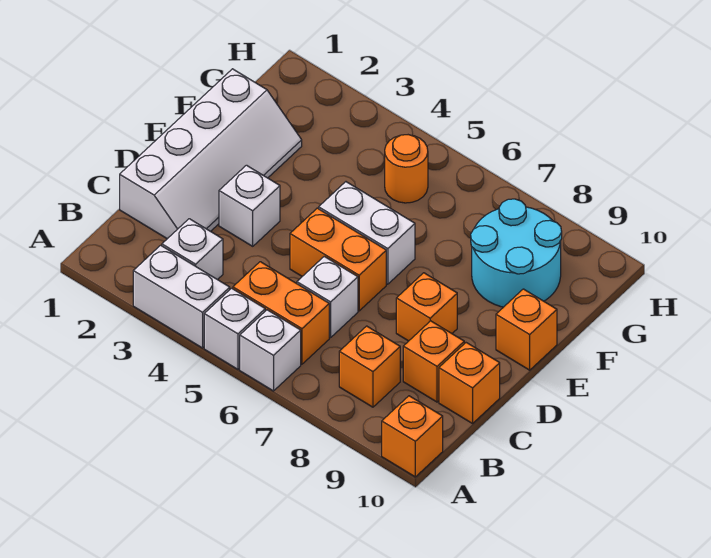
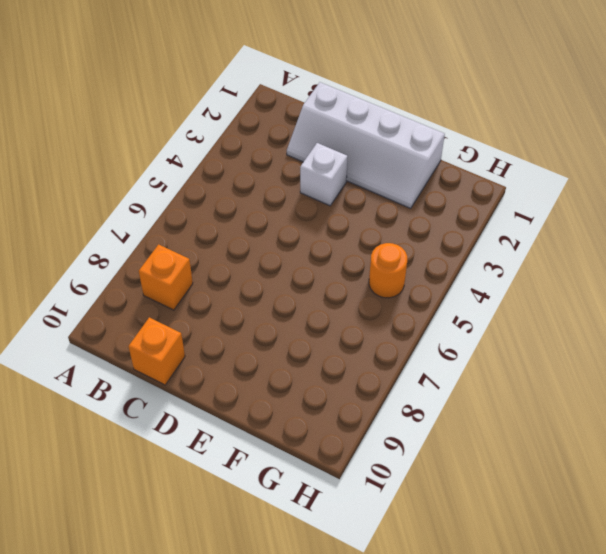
none -> white brick A3:A4 level 1
none -> white brick A5 level 1
none -> white brick A6 level 1

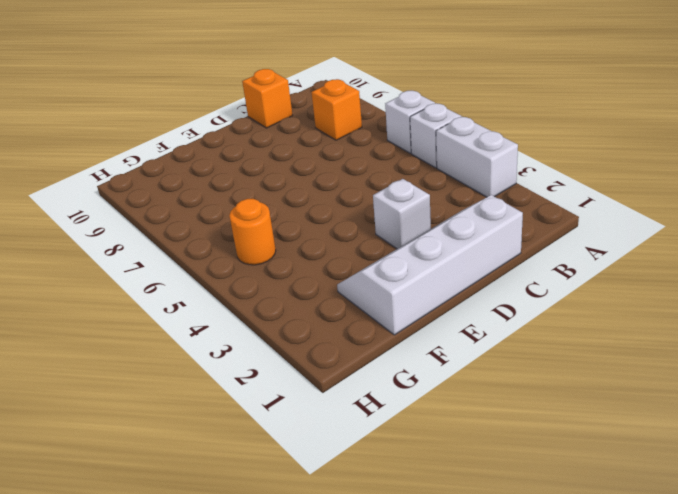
none -> orange brick A10 level 1
none -> white brick B3 level 1
none -> orange brick B5:B6 level 1

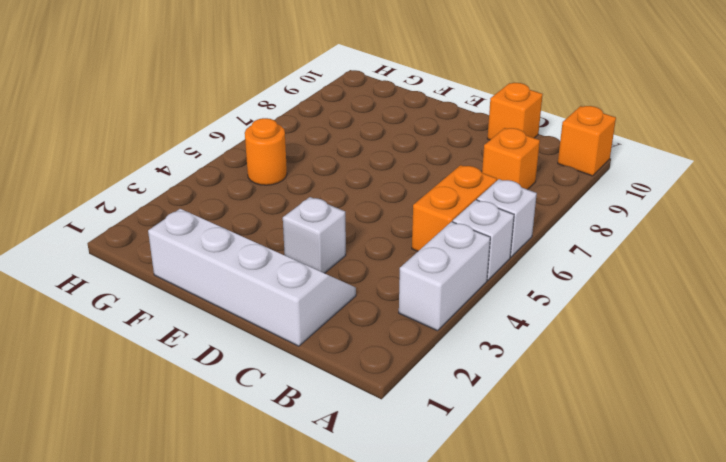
none -> white brick B3 level 1
none -> white brick C6 level 1
none -> orange brick C9 level 1

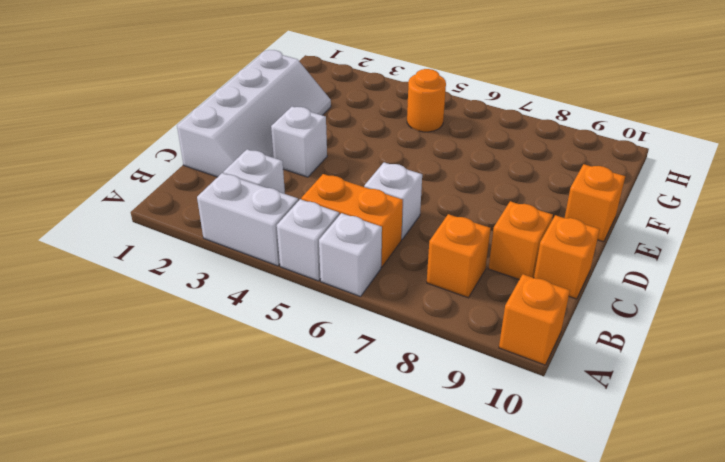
none -> orange brick D5:D6 level 1
none -> orange brick D8 level 1
none -> white brick E5:E6 level 1

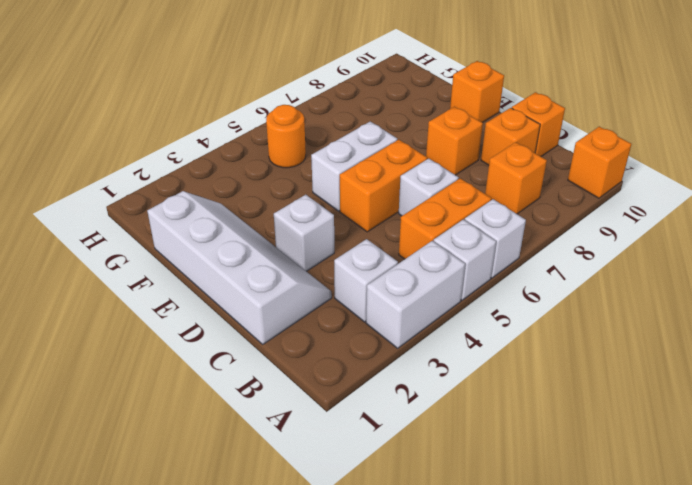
none -> cyan round brick F8:G9 level 1

